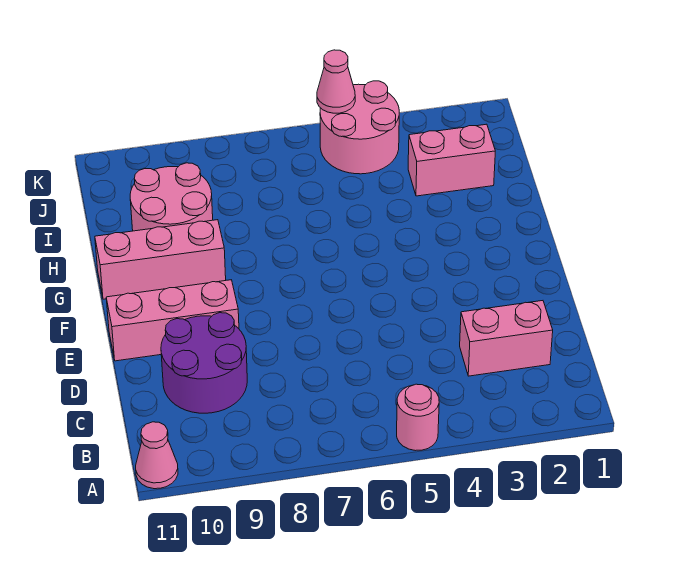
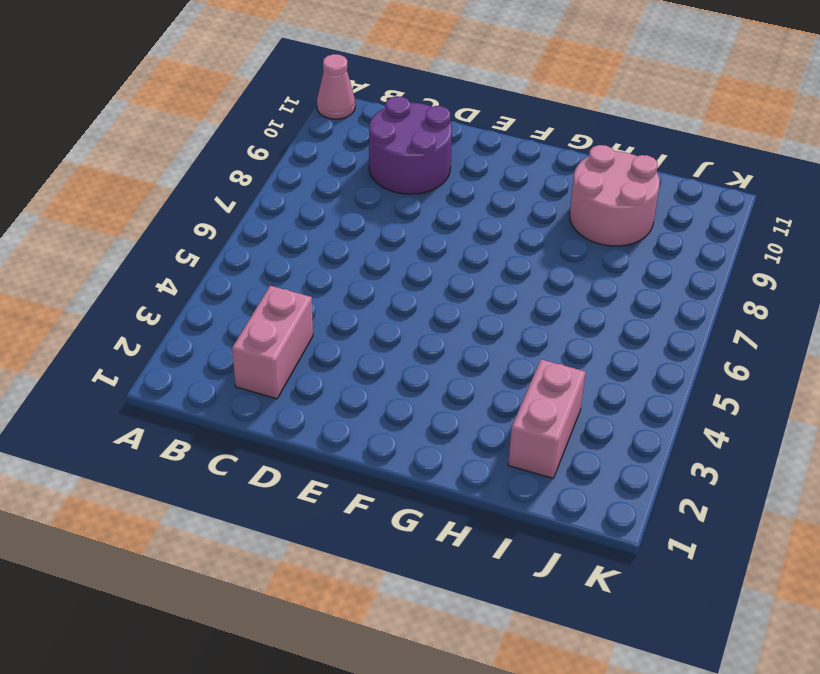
none -> pink round brick A5 level 1
none -> pink brick E9:E11 level 1

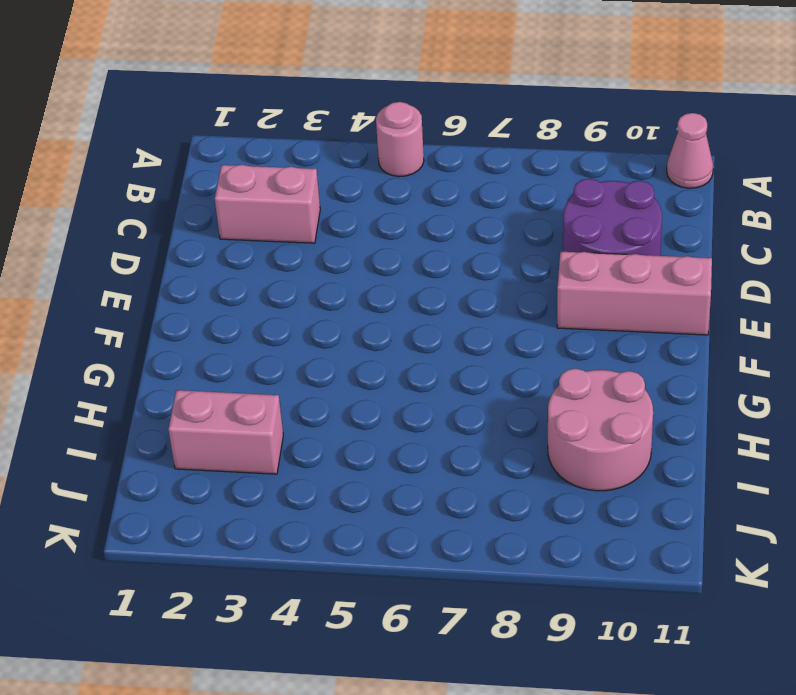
none -> pink brick G9:G11 level 1
none -> pink round brick J4:K5 level 1

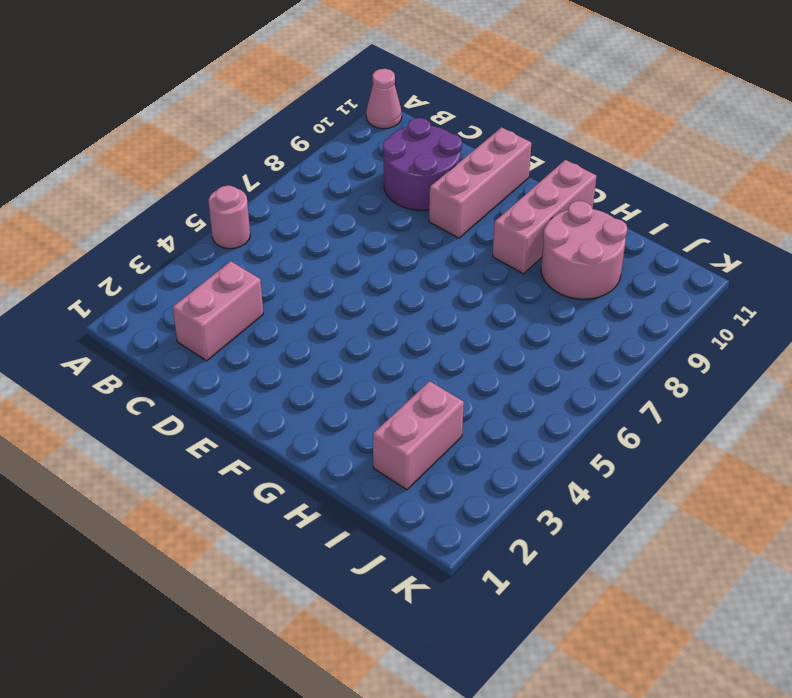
none -> pink round brick J4:K5 level 1
none -> pink cone K5 level 2

